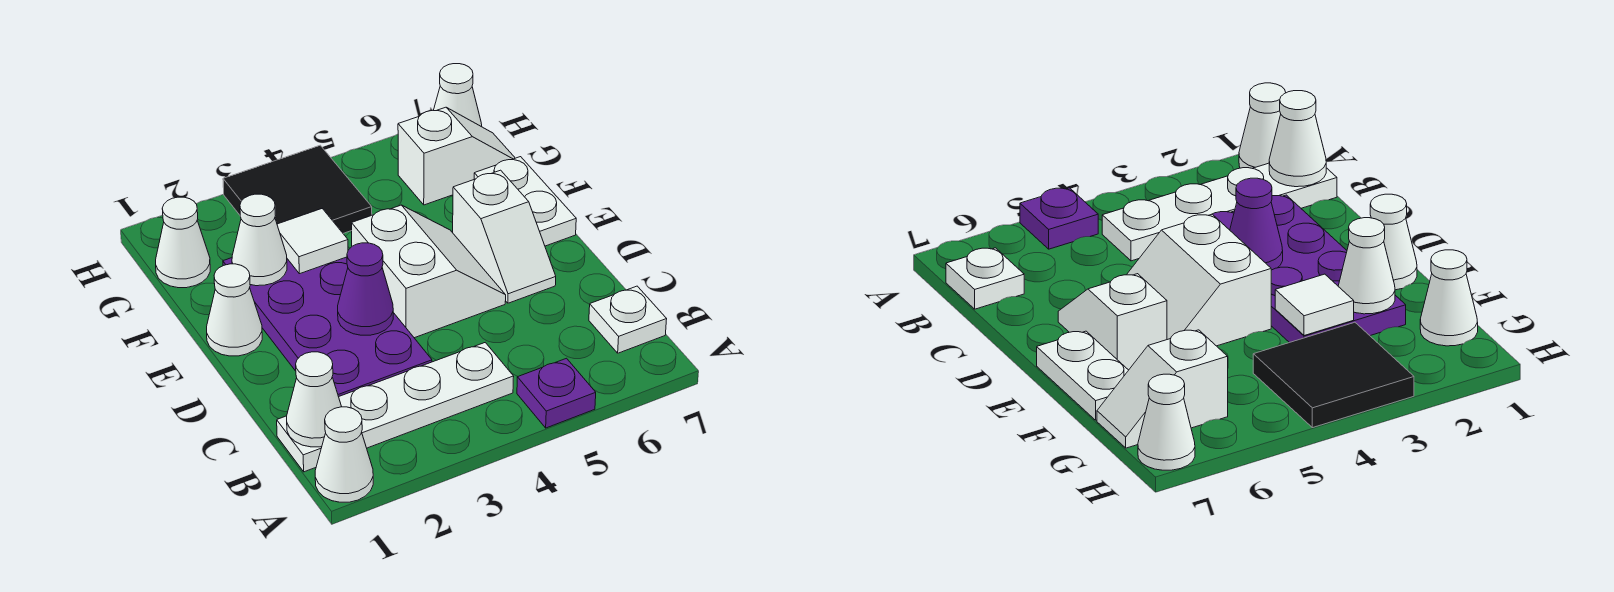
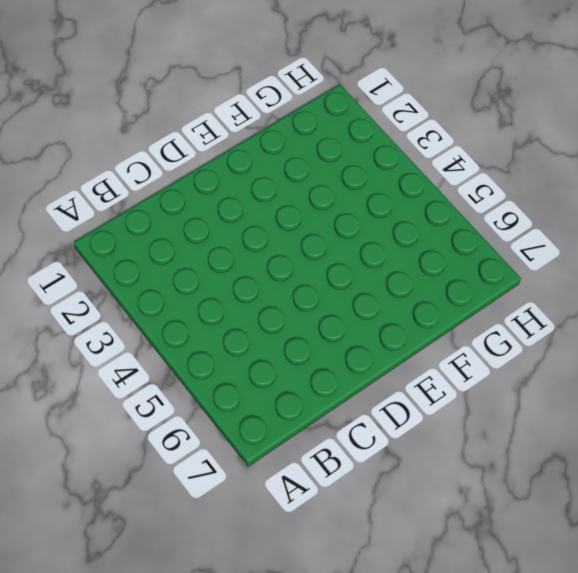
none -> white cone A1 level 1
none -> purple plate A5 level 1
none -> white plate B1:B4 level 1

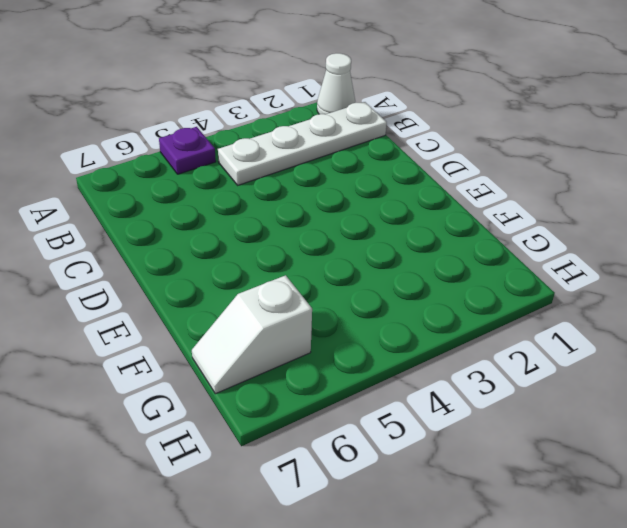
none -> white plate B7 level 1
none -> purple plate C2:F3 level 1
none -> white slope D4:E5 level 1 top 4

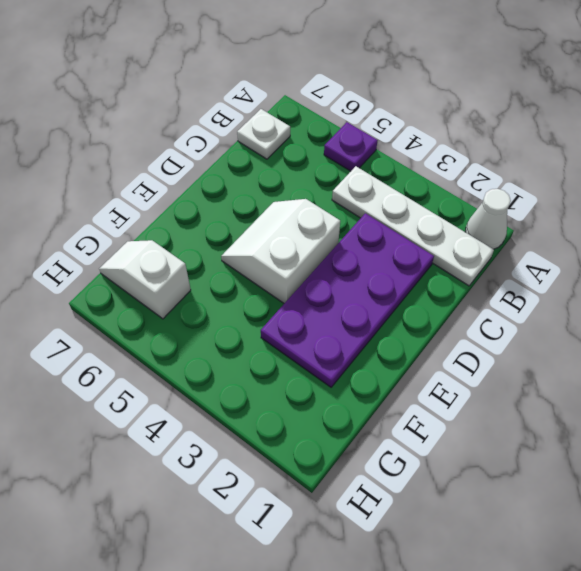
none -> white slope D6:E6 level 1 top E
none -> white cone E1 level 1
none -> white plate E7:F7 level 1

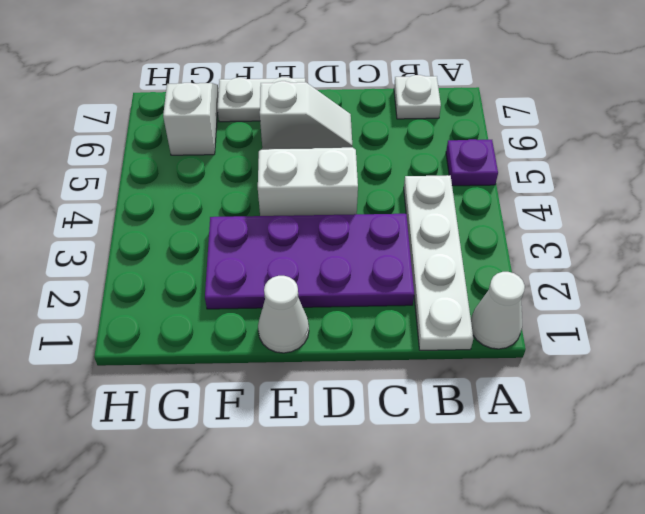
none -> white cone G1 level 1
none -> black tile G3:H4 level 1
none -> white cone H7 level 1

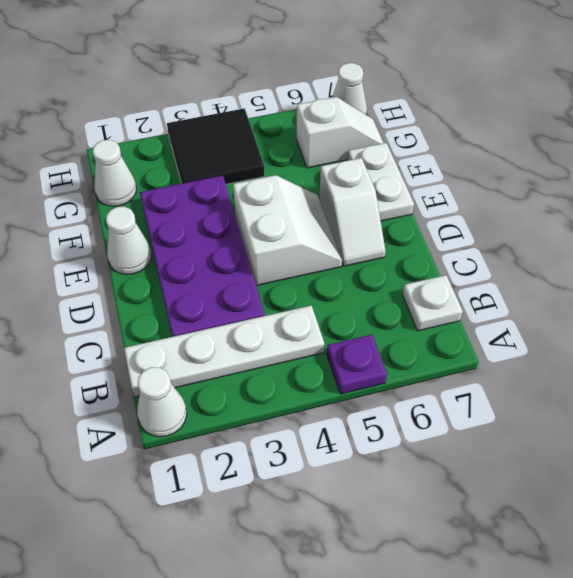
none -> white cone B1 level 2
none -> purple cone D3 level 2
none -> white cone F2 level 2

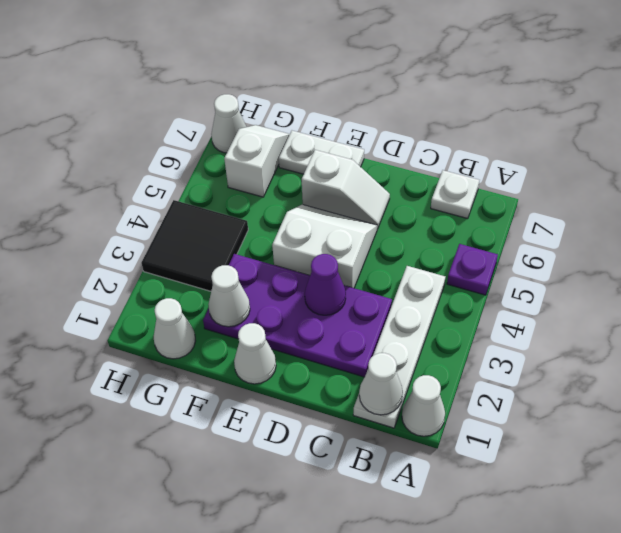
none -> white tile F3 level 2

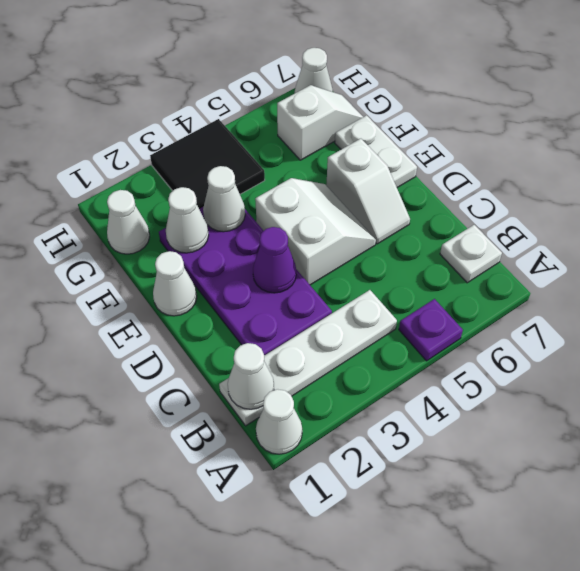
white cone F3 level 2 -> white tile F3 level 2

